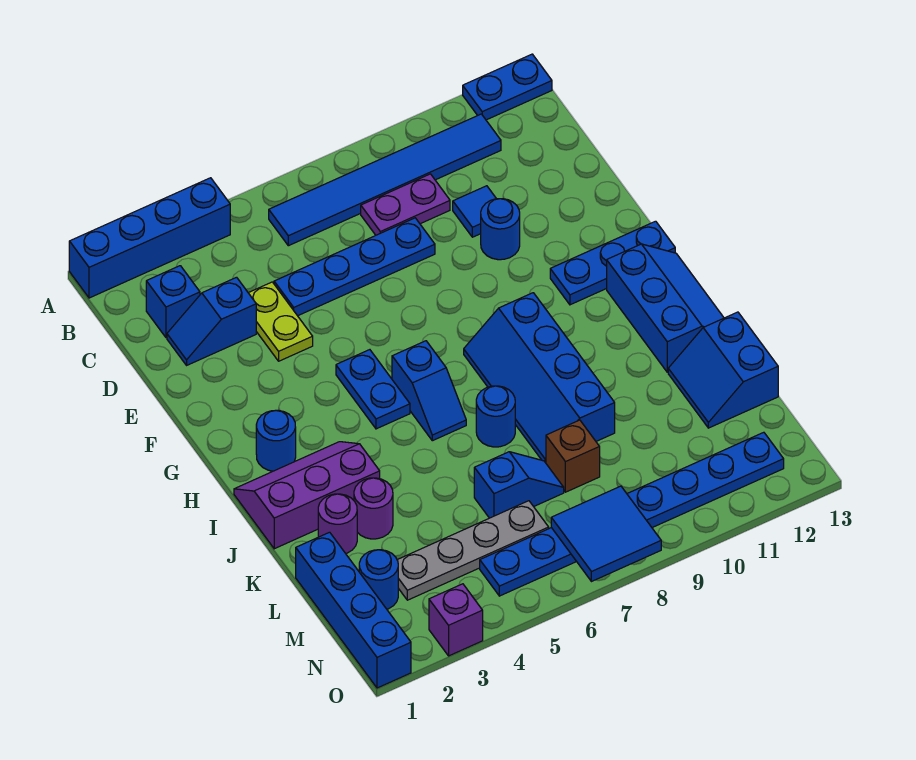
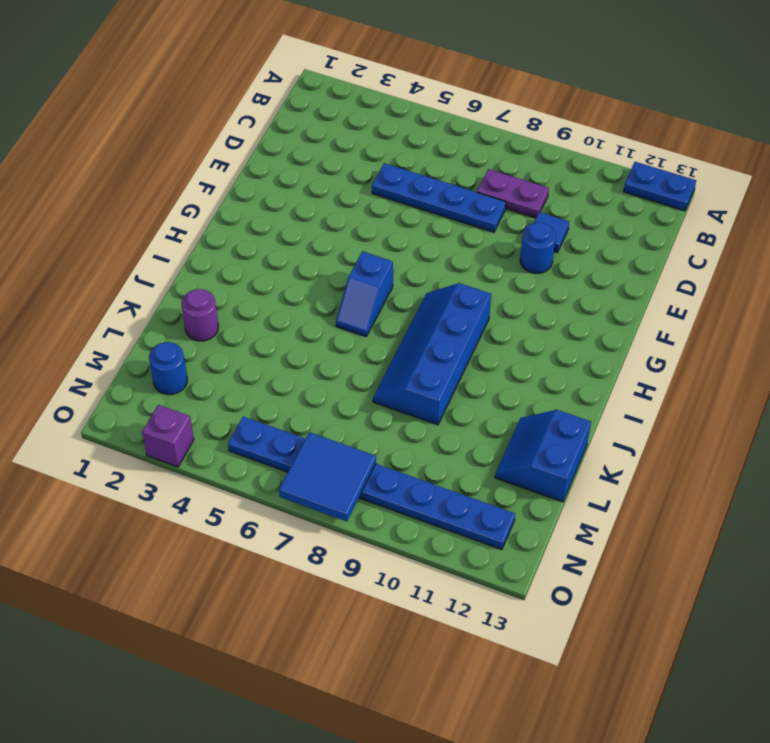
none -> blue brick A1:A4 level 1
none -> blue tile B6:B11 level 1
none -> blue brick C2 level 1

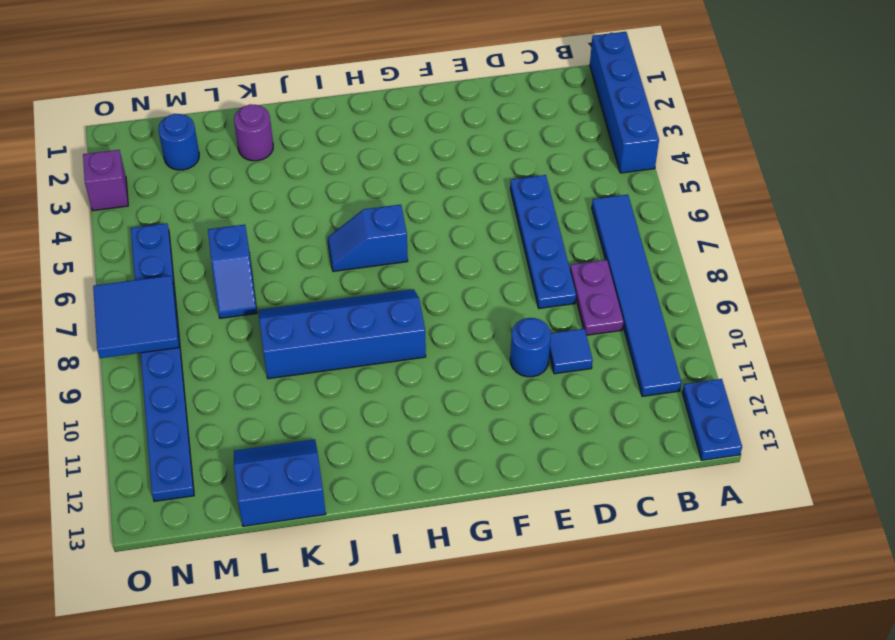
none -> blue brick C2 level 1
none -> blue slope D2:D3 level 1 top 3
none -> lime plate D4:E4 level 1

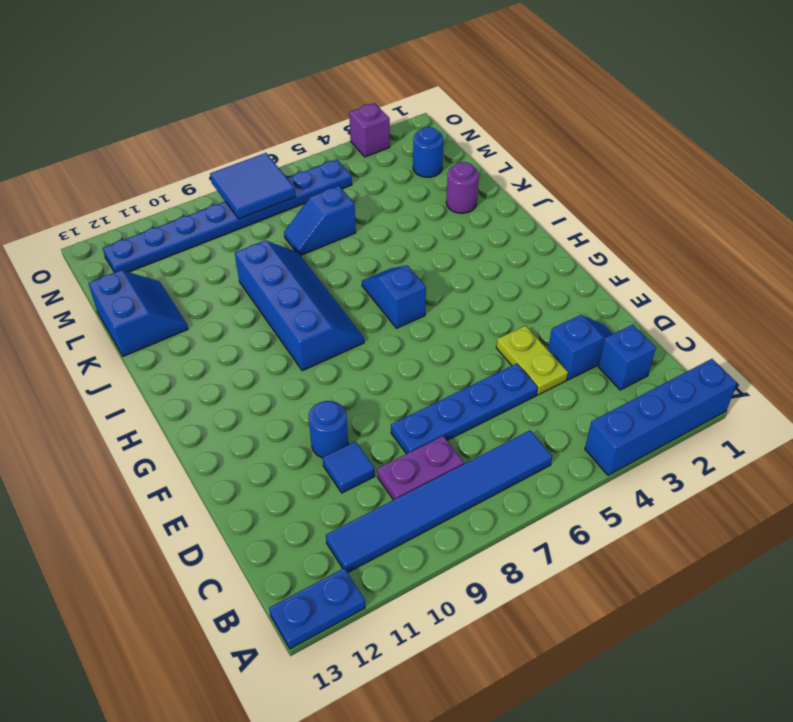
none -> blue plate G5:H5 level 1
none -> blue plate G11:G13 level 1
none -> blue round brick H2 level 1

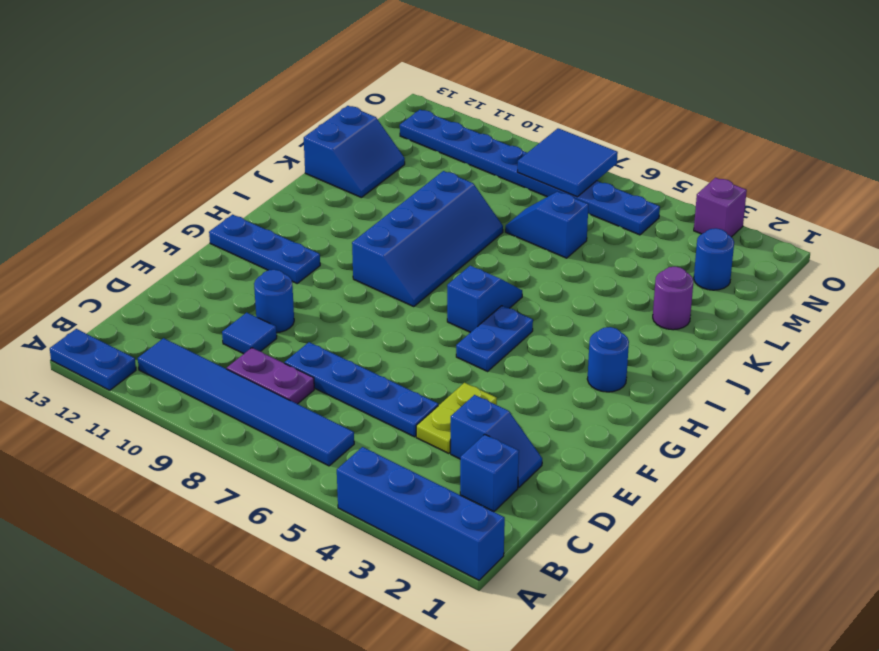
none -> blue slope H12:J13 level 1 top 12
none -> purple slope I1:J3 level 1 top J
none -> blue round brick J7 level 1

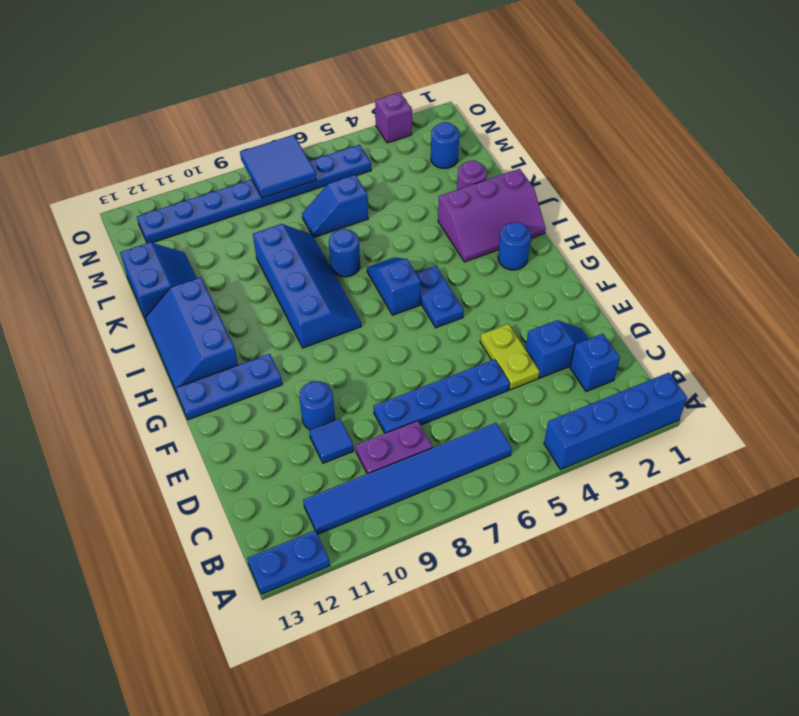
none -> purple round brick K3 level 1
none -> blue brick L1:O1 level 1
none -> brown brick L8 level 1

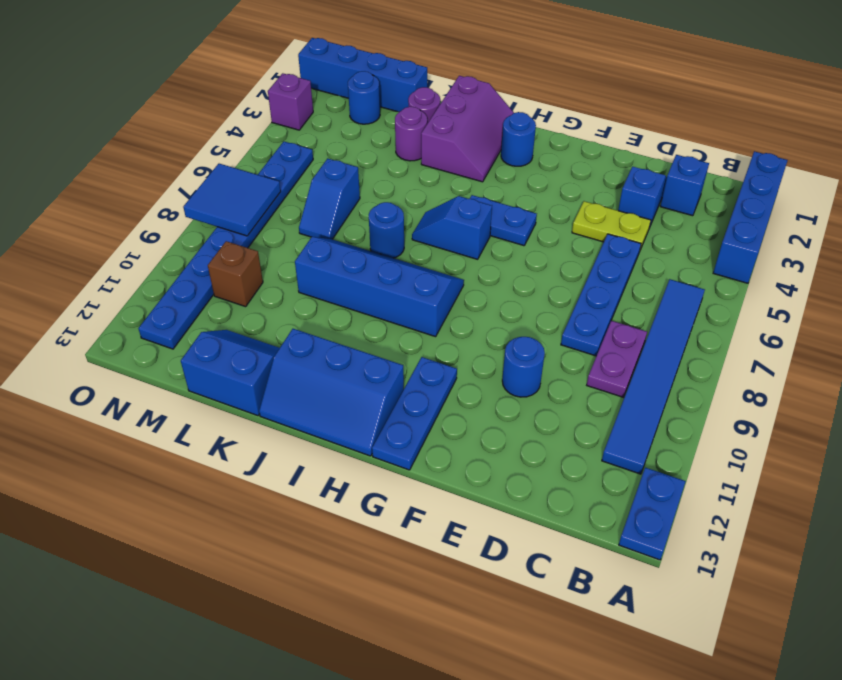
brown brick M10 level 1 -> brown brick L8 level 1
none -> blue tile D10 level 1
none -> grey plate M3:M6 level 1

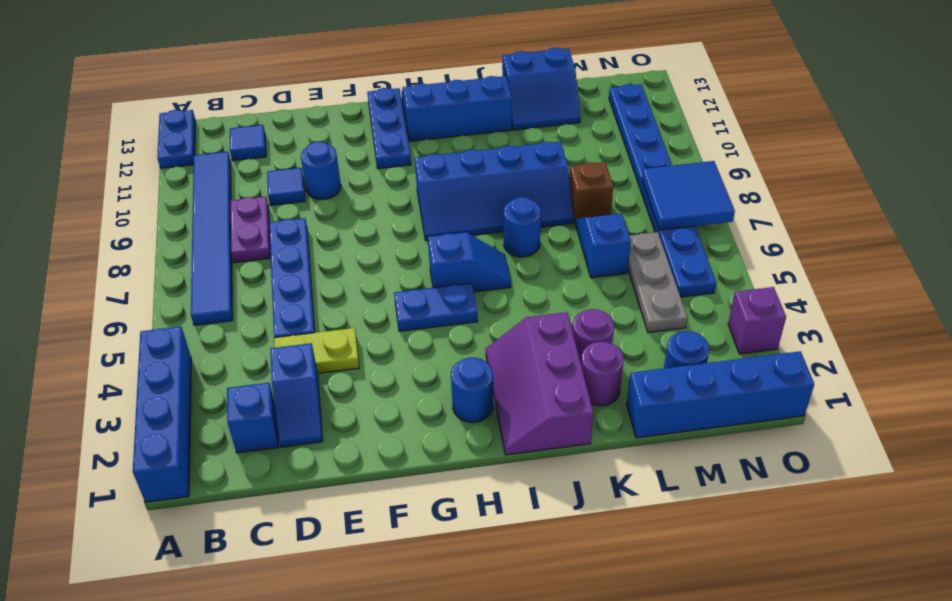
blue tile C12 level 1 -> none
grey plate M4:M6 level 1 -> grey plate M3:M6 level 1

